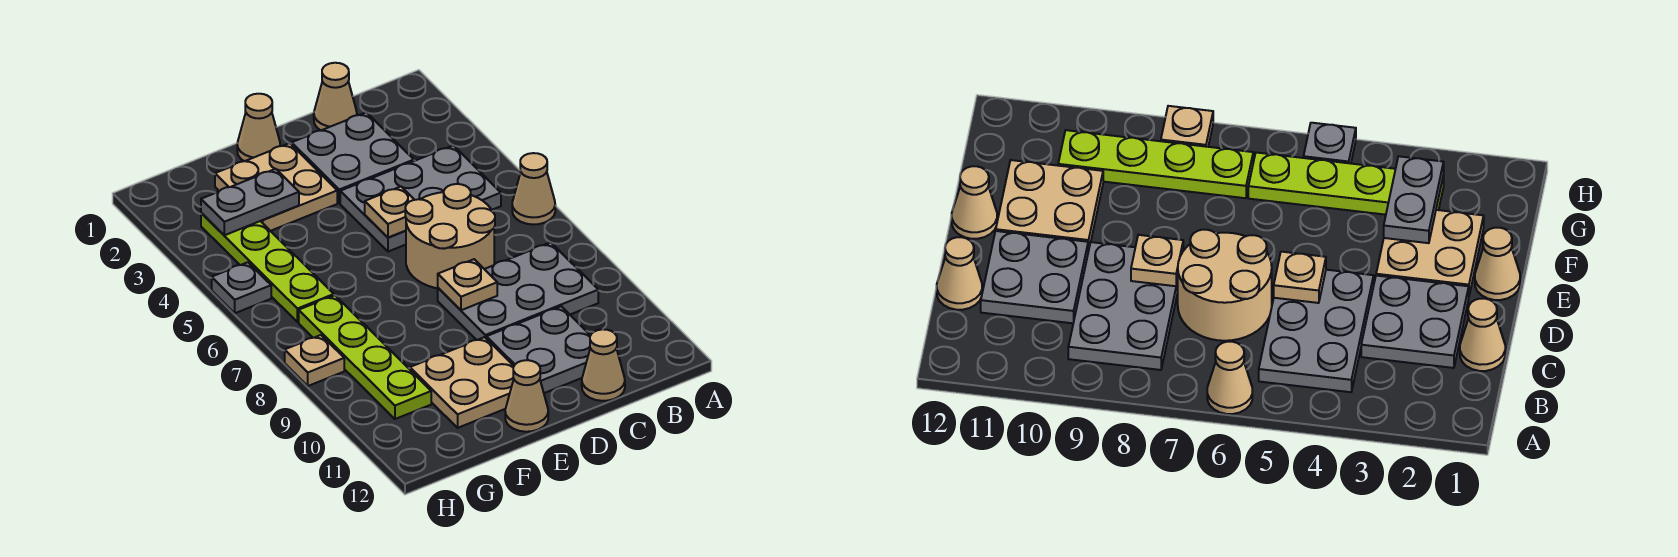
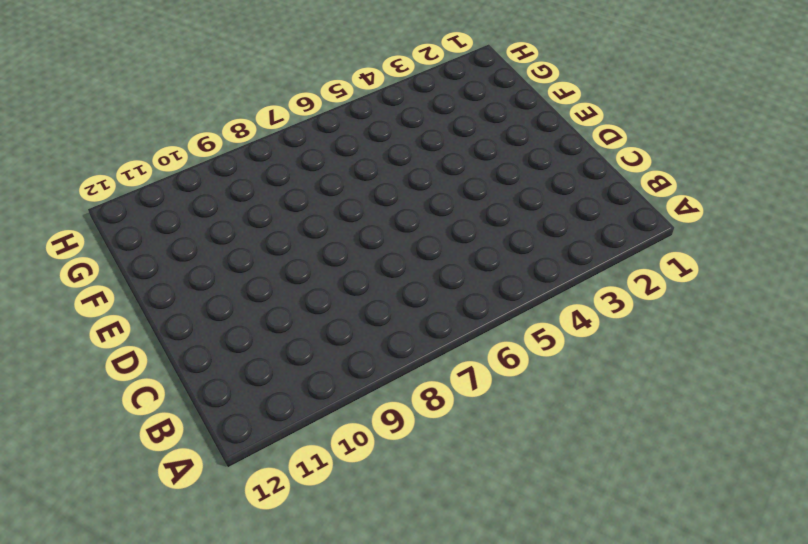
none -> tan cone A6 level 1
none -> grey plate B4:D5 level 1
none -> grey plate B8:D9 level 1

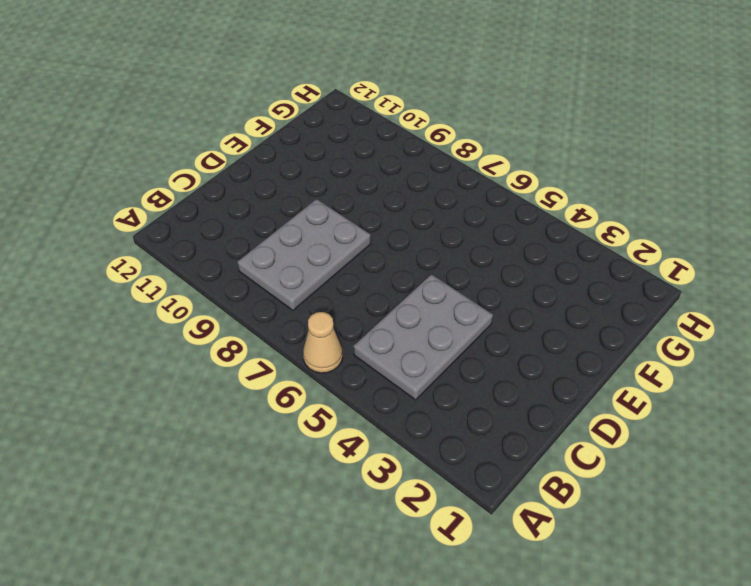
none -> tan cone C1 level 1
none -> grey plate C2:D3 level 1
none -> tan round brick C6:D7 level 1

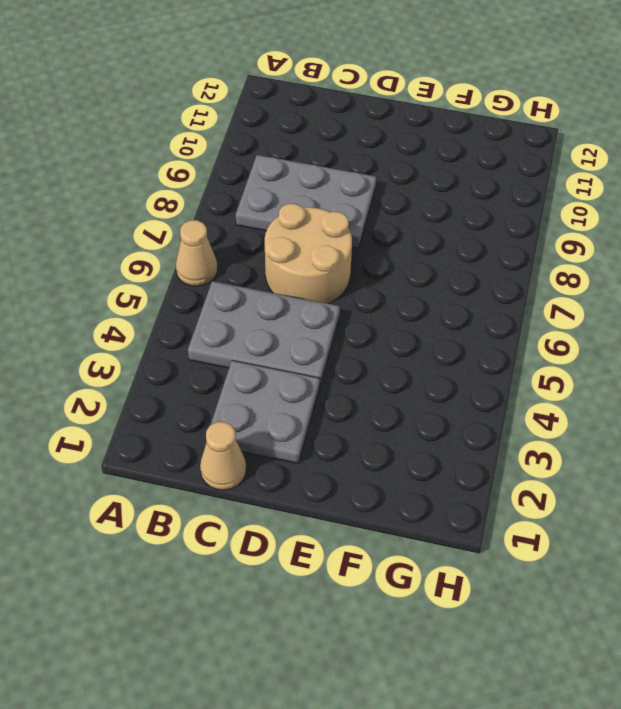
none -> grey plate C10:D11 level 1
none -> tan cone C12 level 1
none -> tan cone E1 level 1

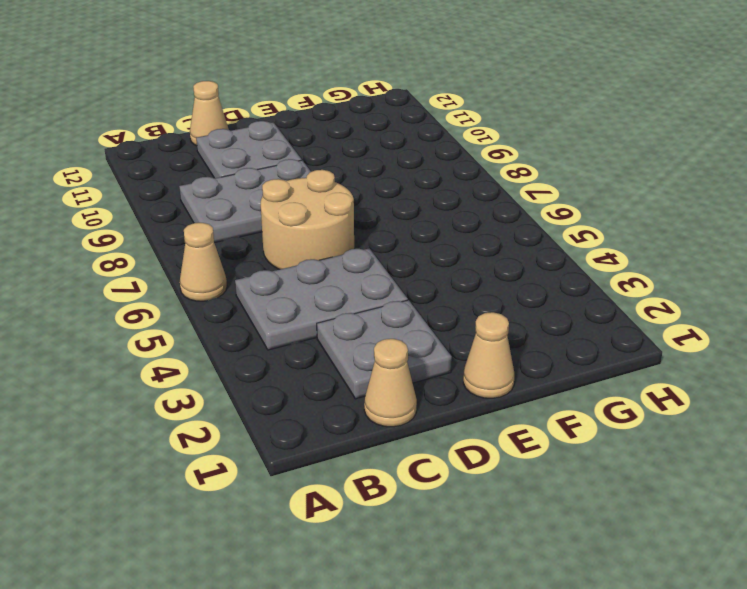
none -> tan plate E2:F3 level 1
none -> tan plate E10:F11 level 1
none -> tan cone E12 level 1

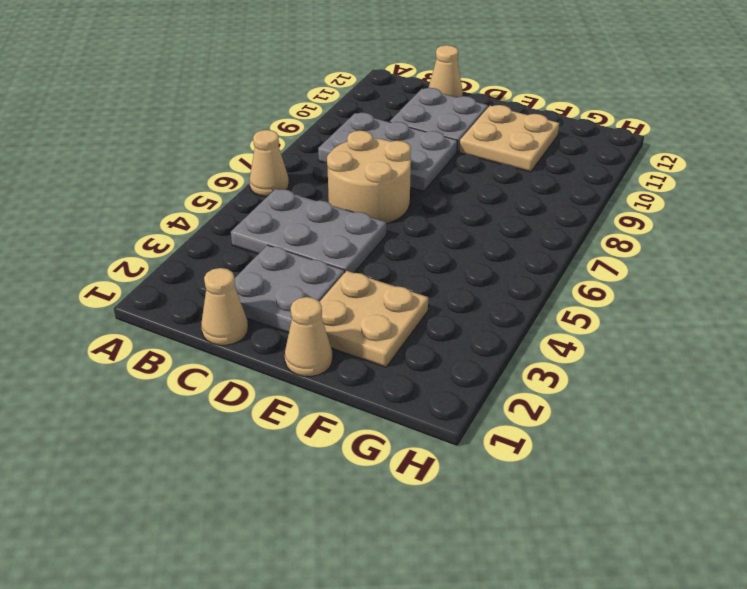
none -> tan cone E12 level 1
none -> lime plate G3:G6 level 1
none -> lime plate G7:G10 level 1

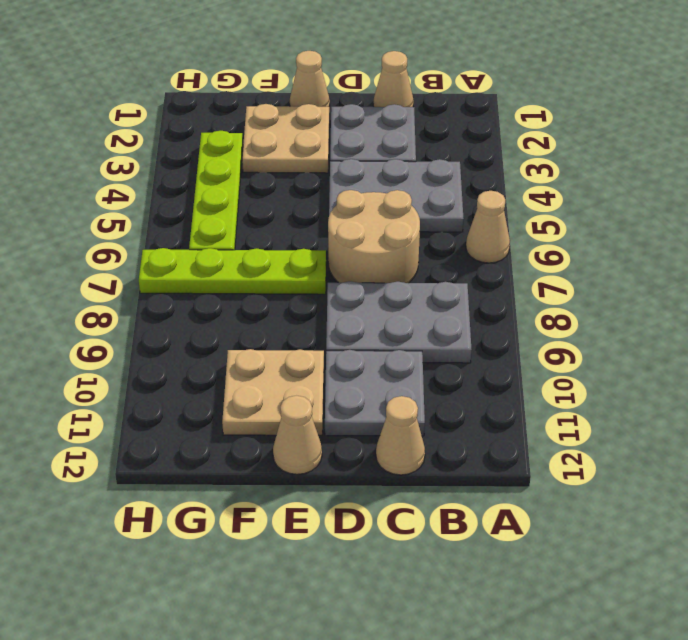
lime plate E7:H7 level 1 -> lime plate G7:G10 level 1
none -> grey plate H5 level 1
none -> tan plate H8 level 1
none -> tan plate D5 level 2

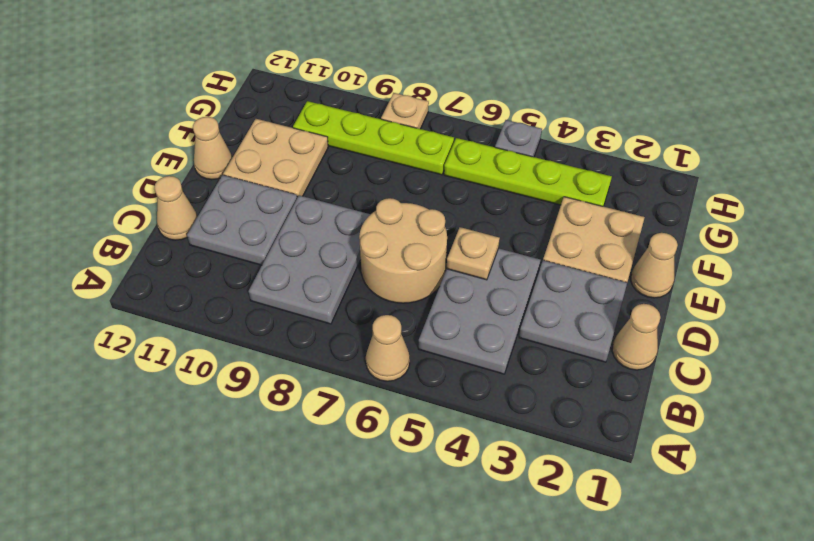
none -> tan plate D8 level 2
none -> grey plate F3:G3 level 2

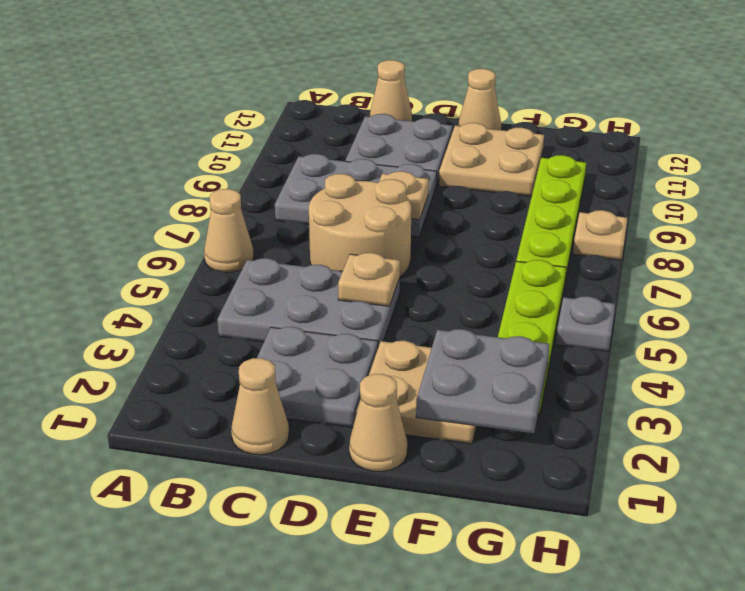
grey plate F2:G3 level 2 -> grey plate F3:G3 level 2

